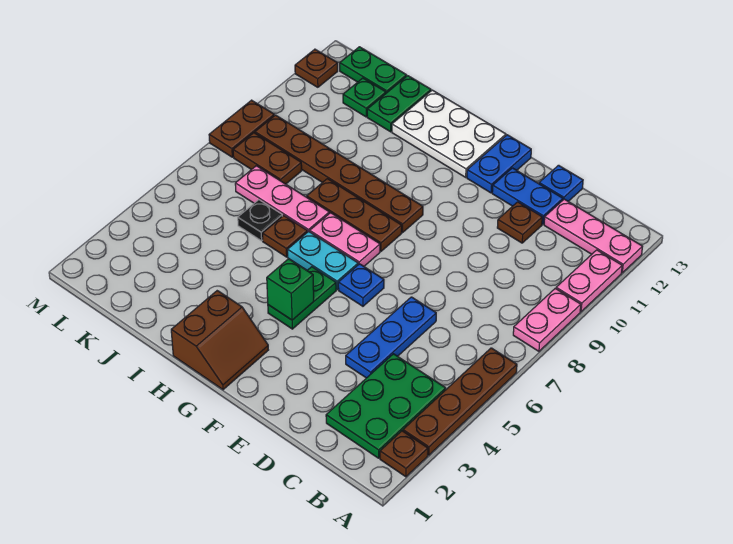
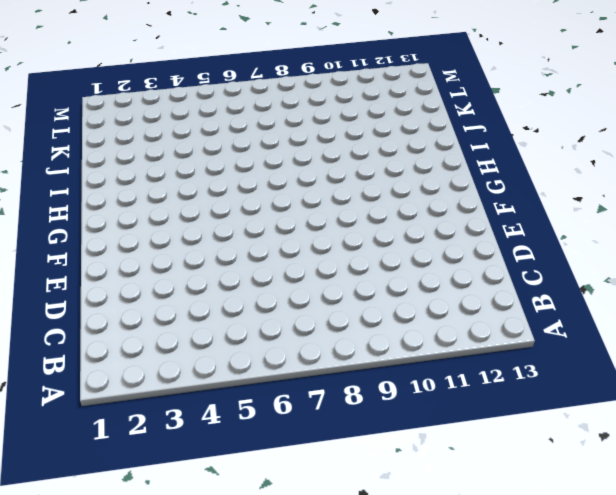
none -> brown plate A2 level 1
none -> brown plate A3:A6 level 1
none -> pink plate A8:A9 level 1

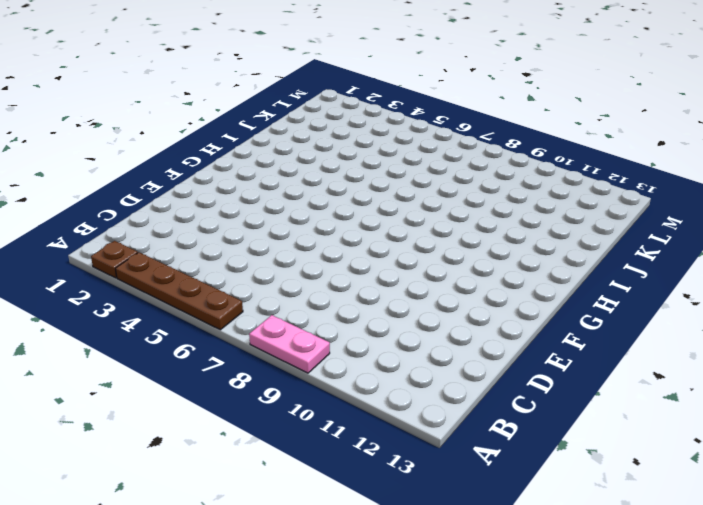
none -> pink plate A10:A11 level 1
none -> pink plate A12:C12 level 1
none -> green plate B2:C4 level 1

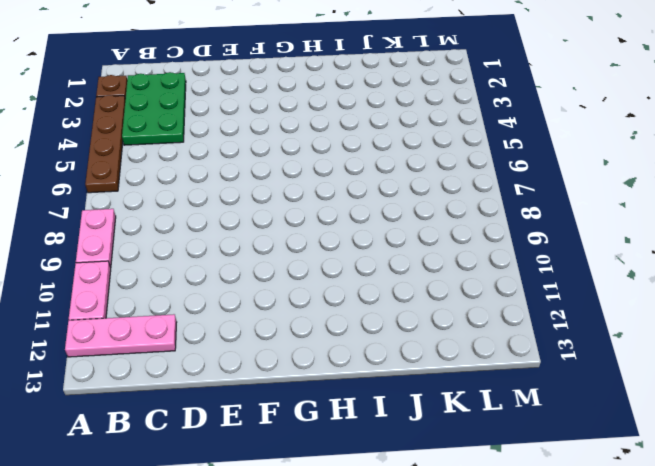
none -> blue plate D4:D6 level 1
none -> brown plate D11 level 1
none -> blue plate D12:E12 level 1

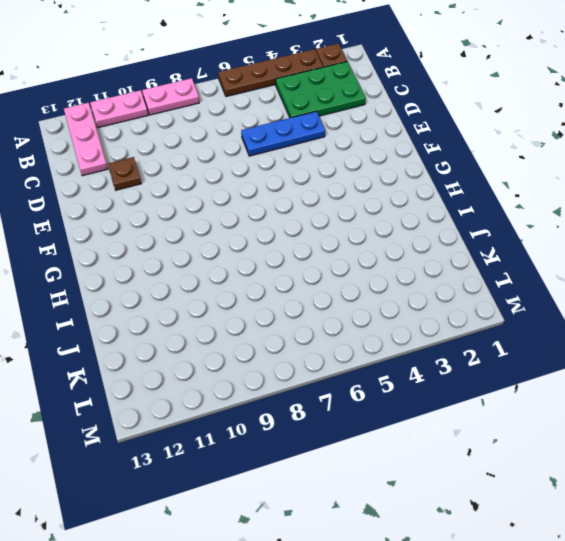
none -> blue plate D12:E12 level 1
none -> blue plate D13 level 1
none -> blue plate F6 level 1

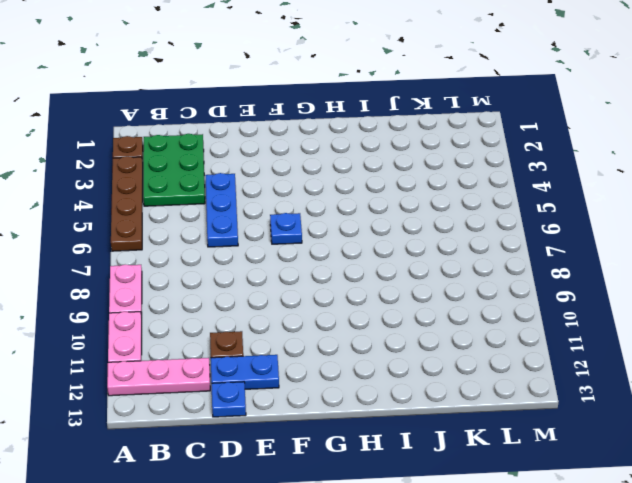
none -> blue plate F12:F13 level 1
none -> brown slope G1:H2 level 1 top H
none -> green plate G4:G5 level 1

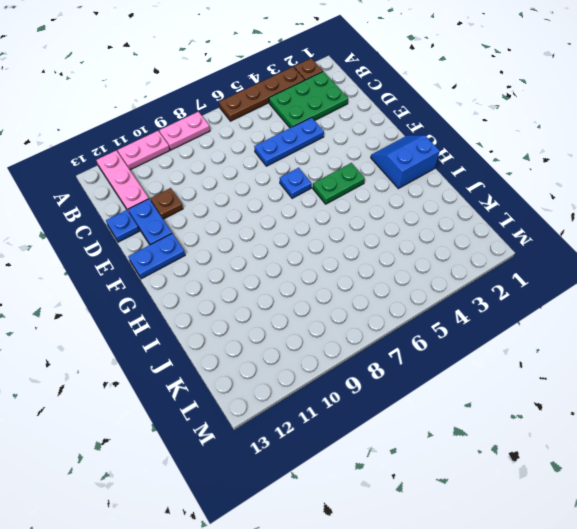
blue slope G1:H2 level 1 top H -> brown slope G1:H2 level 1 top H
none -> cyan plate G6:H6 level 1
none -> pink plate G7:H7 level 1
none -> brown plate G8:I8 level 1

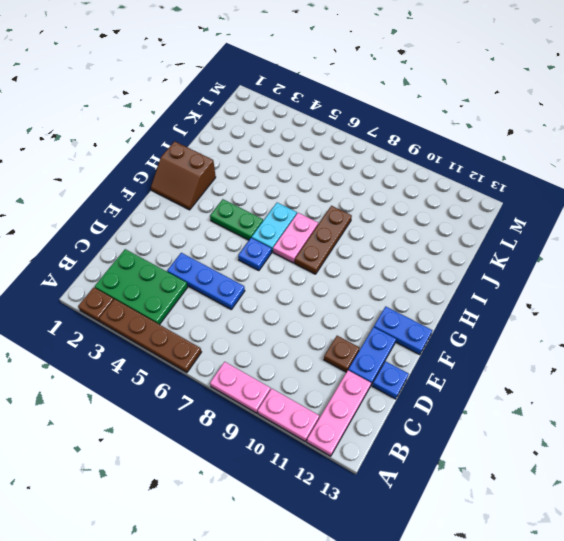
none -> brown plate G9:L9 level 1
none -> white plate G12:I13 level 1
none -> brown plate I6 level 1

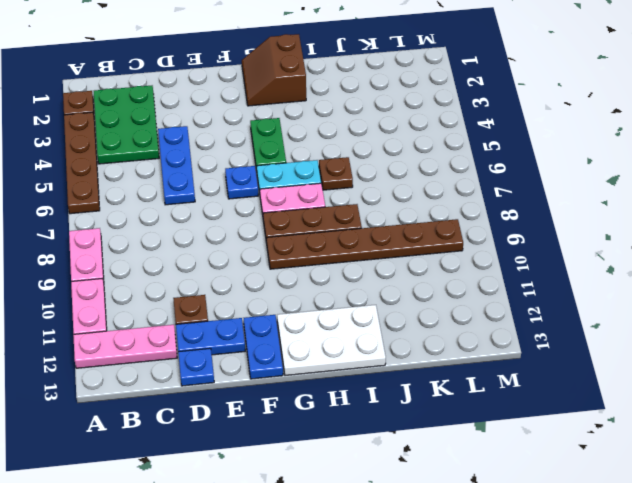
none -> pink plate I7:K7 level 1
none -> black plate J6 level 1
none -> green plate J12:J13 level 1

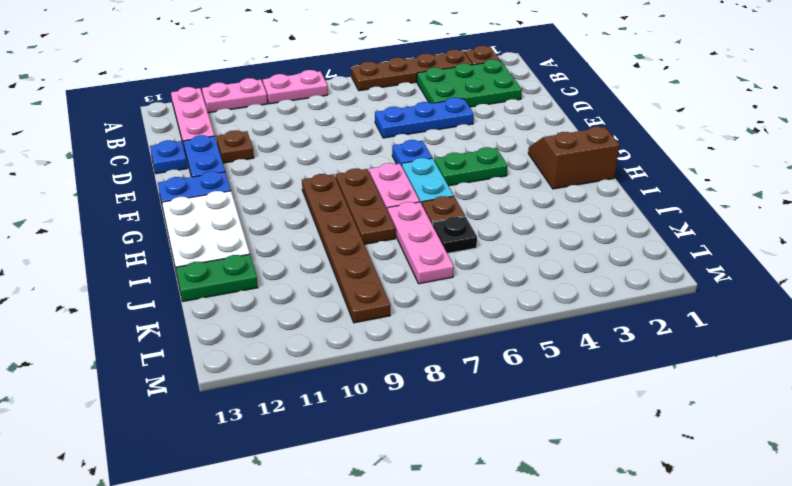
none -> brown plate K8:L8 level 1
none -> green plate K12 level 1
none -> green plate K13:L13 level 1

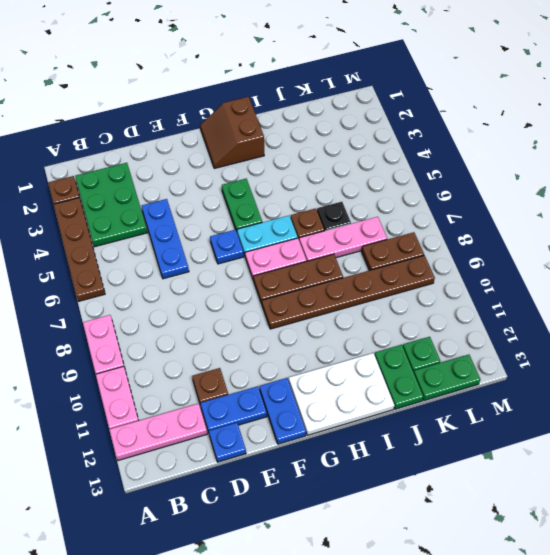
none -> brown plate M8:M9 level 1
none -> brown plate M12 level 1
none -> green brick G4 level 2

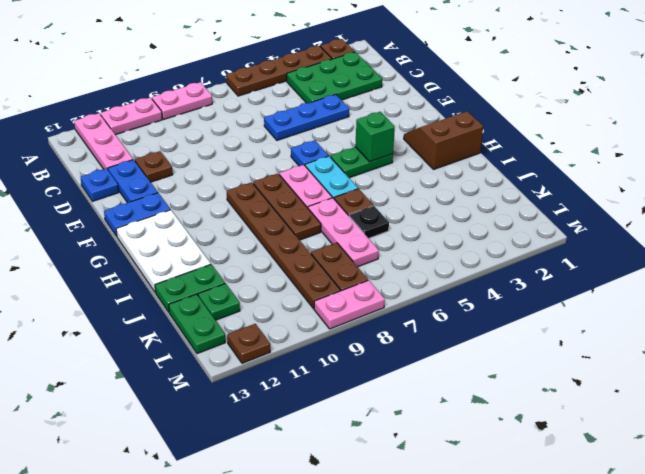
pink plate M8:M9 level 1 -> brown plate M8:M9 level 1

